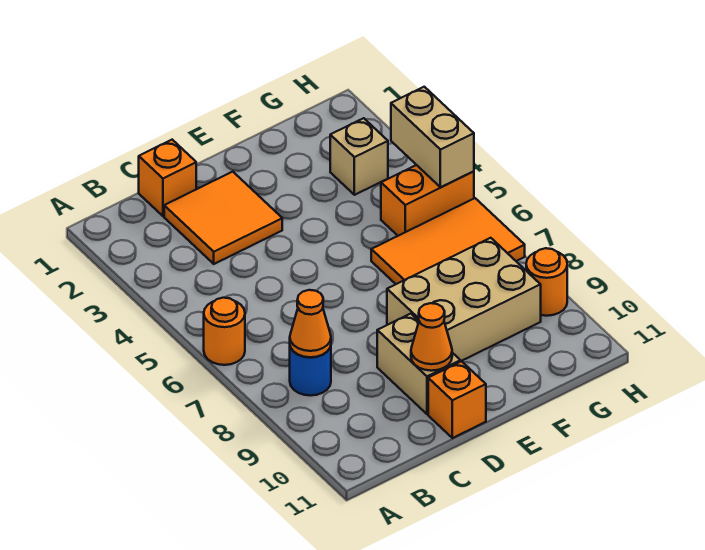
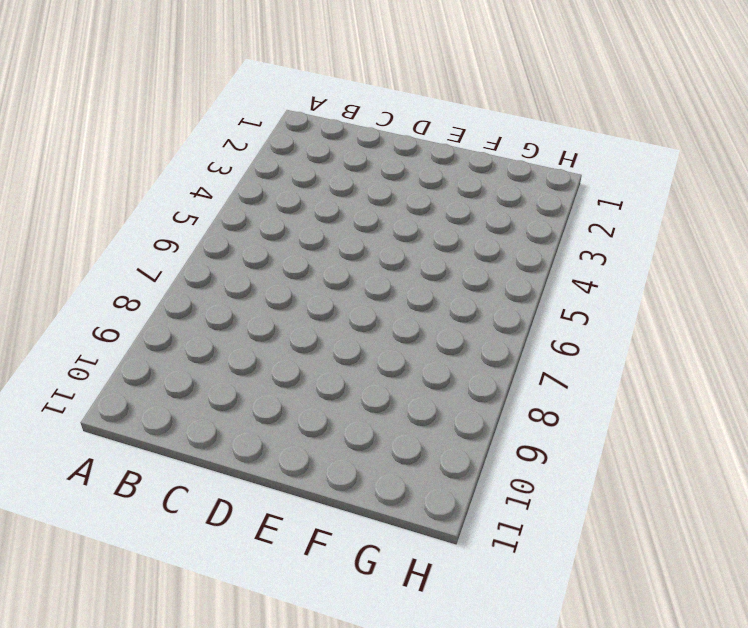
none -> orange round brick A6 level 1
none -> blue round brick B8 level 1
none -> orange brick C1 level 1

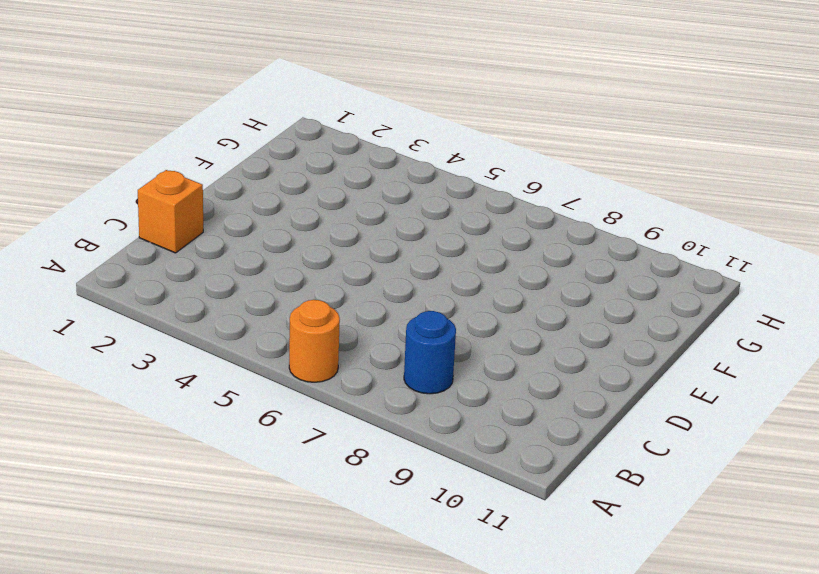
none -> orange tile C2:D3 level 1
none -> tan brick D9:D10 level 1
none -> orange brick D11 level 1

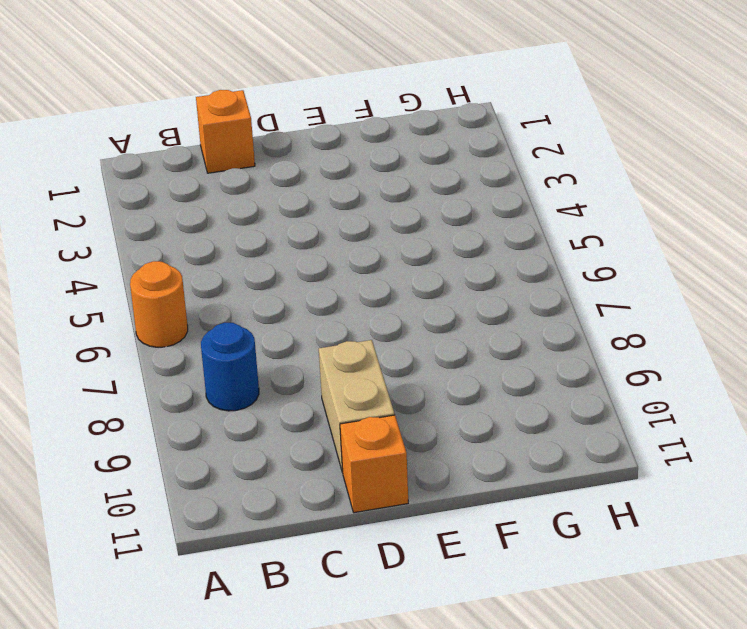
none -> orange tile C2:D3 level 1
none -> tan brick E8:G9 level 1
none -> orange tile F6:H7 level 1

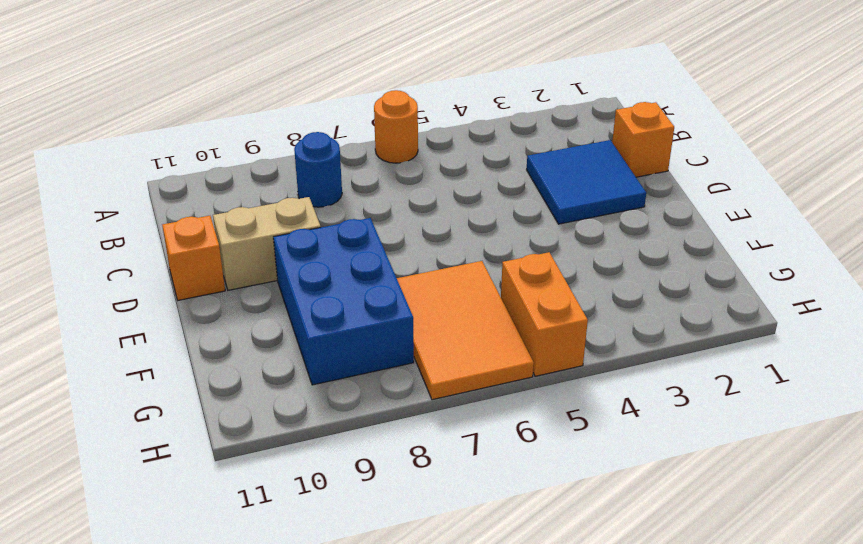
blue tile C2:D3 level 1 -> orange tile C2:D3 level 1
blue brick E8:G9 level 1 -> tan brick E8:G9 level 1
none -> tan brick G3 level 1
none -> orange round brick H9 level 1
none -> orange cone B8 level 2

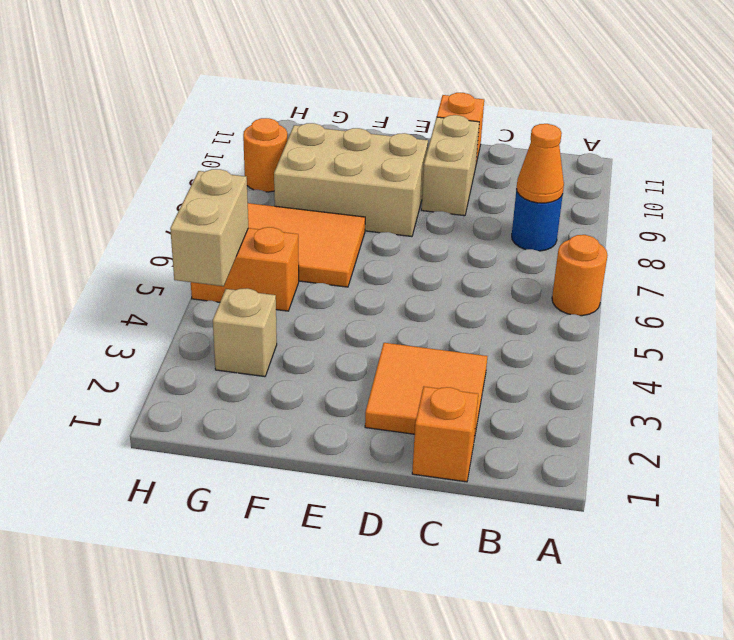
none -> orange cone D10 level 2

